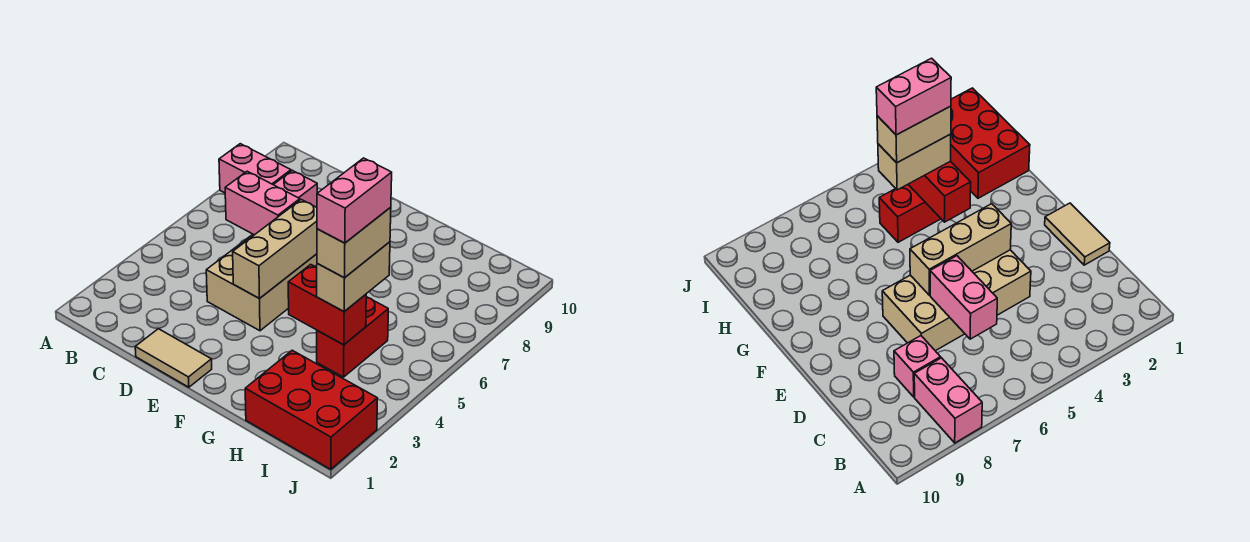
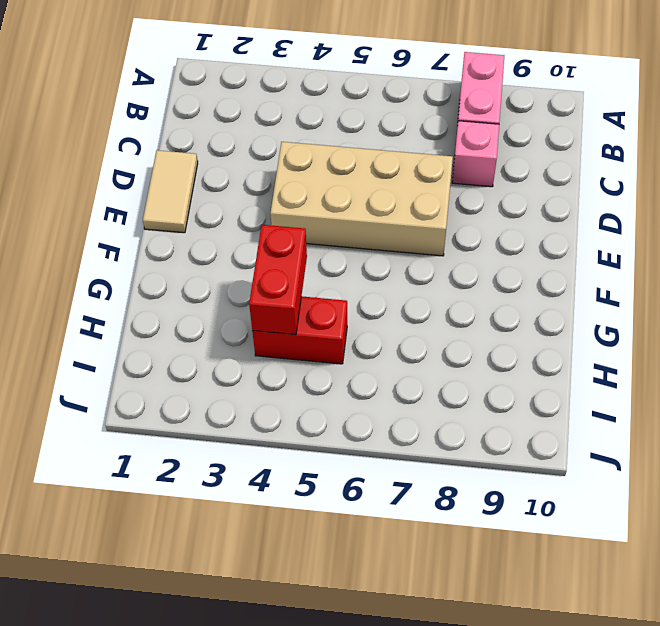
none -> red brick H1:J2 level 1
none -> pink brick C6:D6 level 2
none -> tan brick E4:E6 level 2

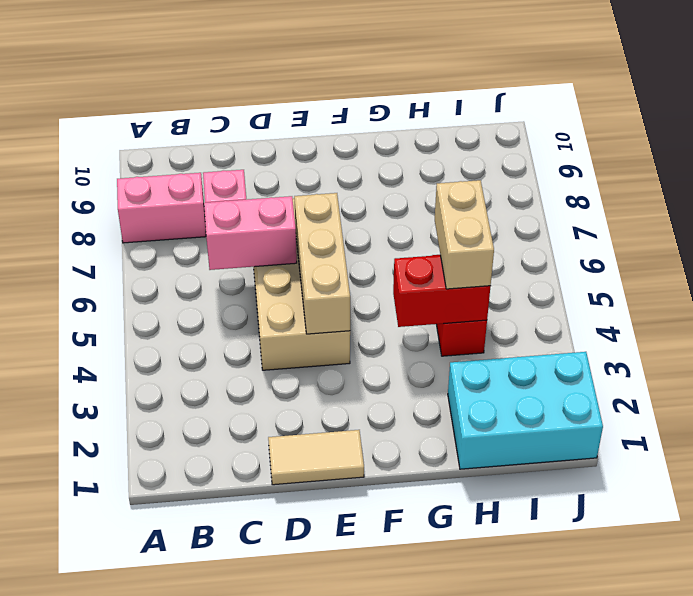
cyan brick H1:J2 level 1 -> red brick H1:J2 level 1
none -> tan brick H4:H5 level 4
none -> pink brick H4:H5 level 5

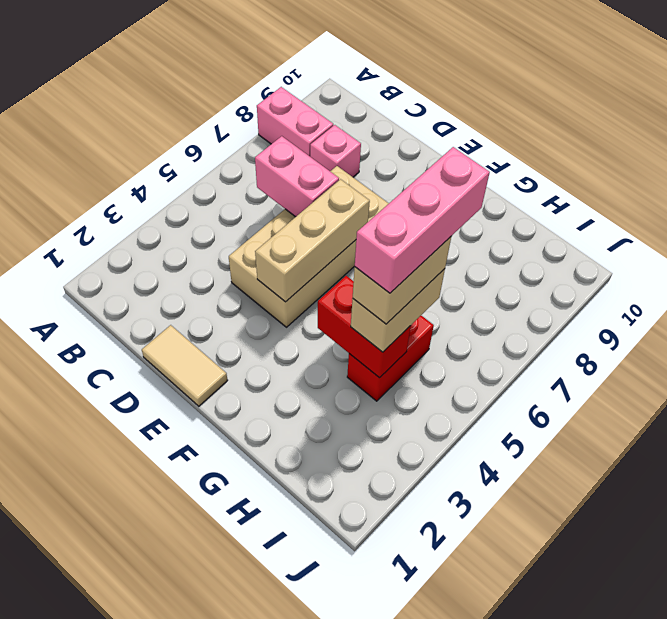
pink brick H4:H6 level 5 -> pink brick H4:H5 level 5
none -> red brick H1:J2 level 1

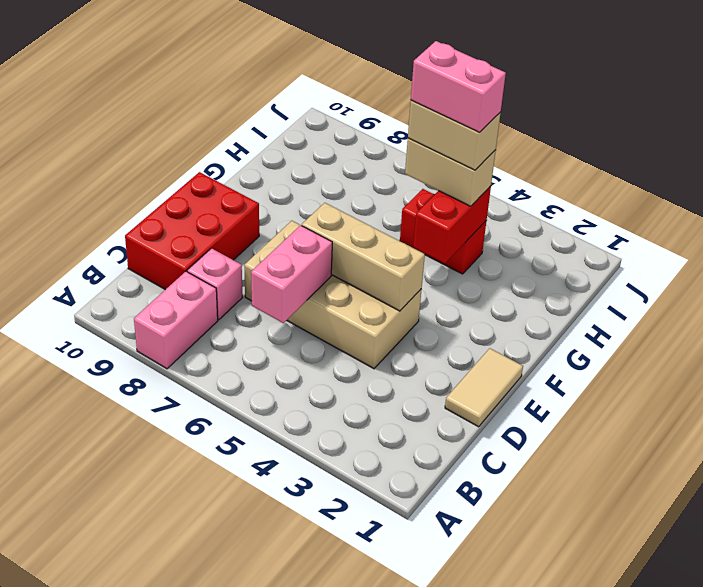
red brick C9:E10 level 1 -> red brick H1:J2 level 1

